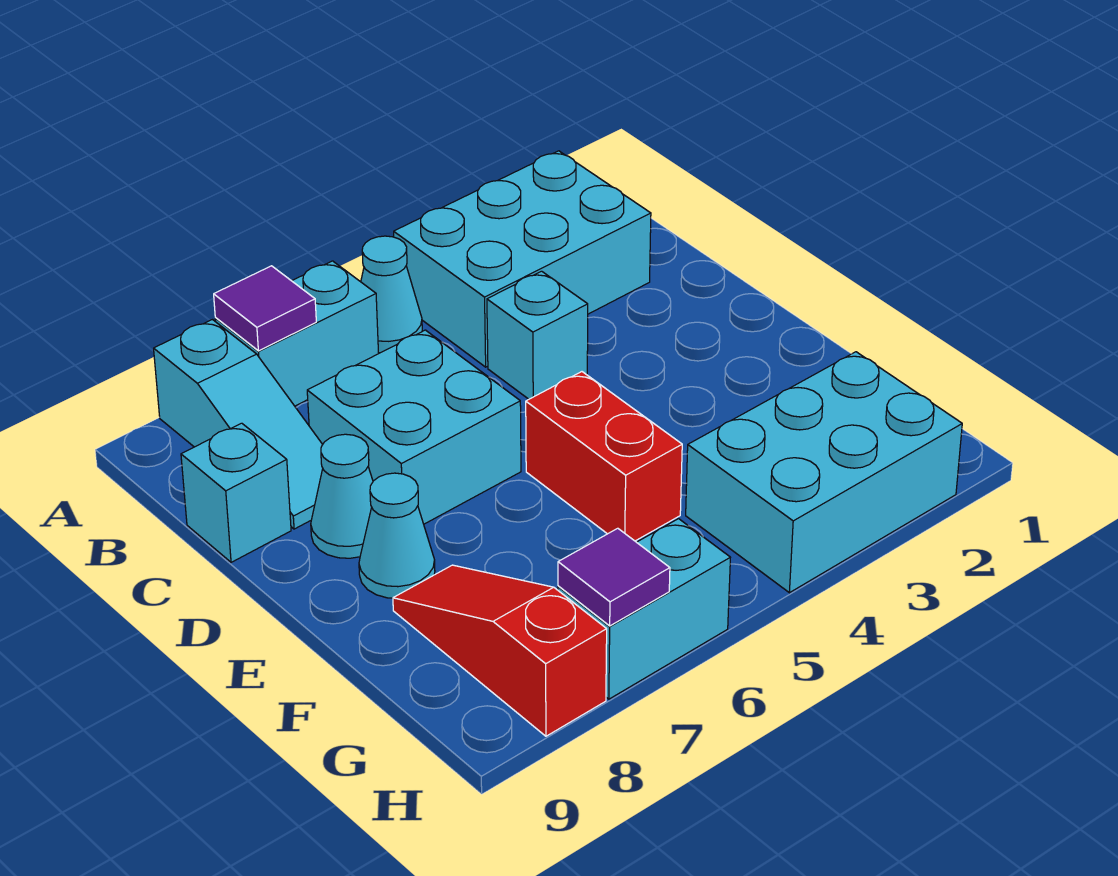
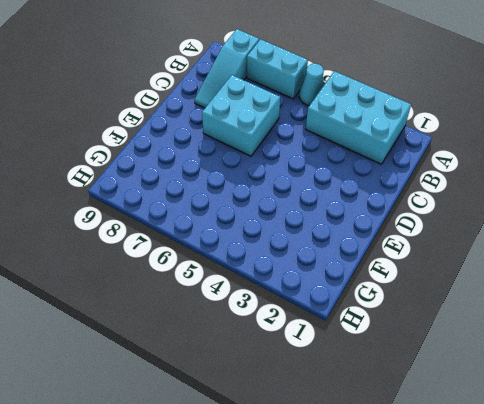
none -> cyan brick C4 level 1
none -> cyan brick C9 level 1
none -> cyan cone D8 level 1

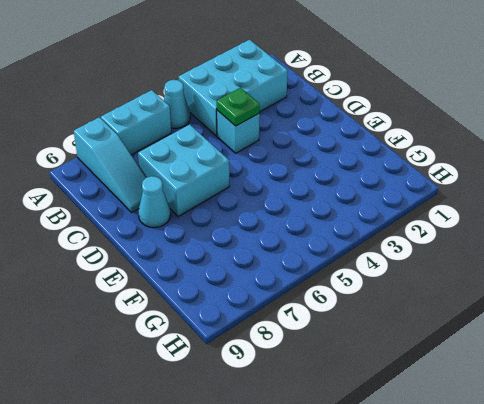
green plate C4 level 2 -> none
none -> cyan brick C9 level 1
none -> red brick E5:F5 level 1
none -> cyan cone E8 level 1

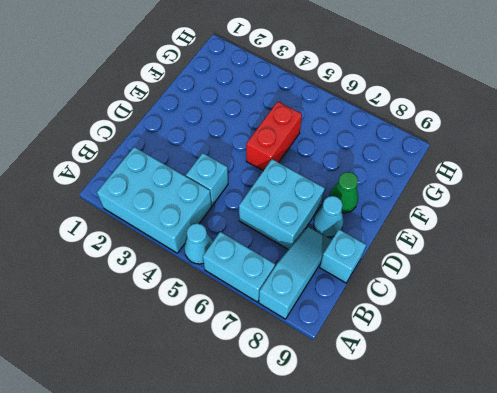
green cone E8 level 1 -> cyan cone E8 level 1
none -> red slope F8:H8 level 1 top H
none -> cyan brick G2:H4 level 1
none -> cyan brick H6:H7 level 1

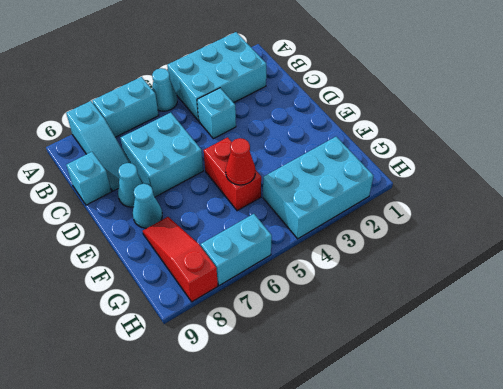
red cone F5 level 2 -> none
none -> purple tile A7 level 2
none -> purple tile H7 level 2

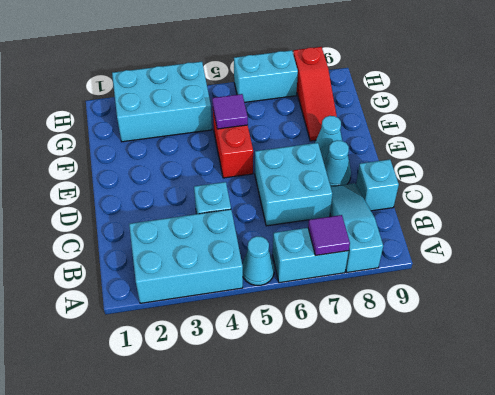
purple tile F5 level 2 -> purple tile H7 level 2

